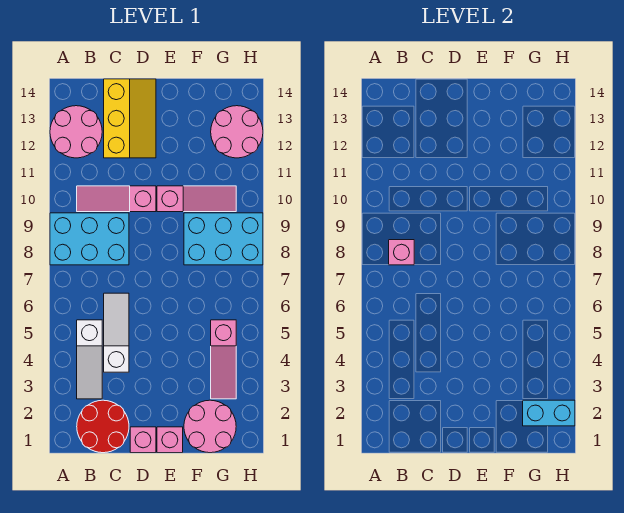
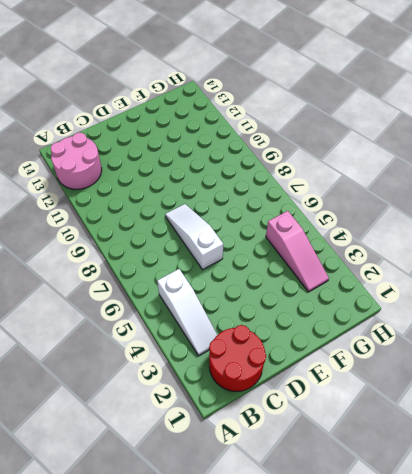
white slope D6:D8 level 1 top 6 -> white slope C4:C6 level 1 top 4
none -> cyan brick A8:C9 level 1
none -> pink slope B10:D10 level 1 top D
none -> yellow slope C12:D14 level 1 top C

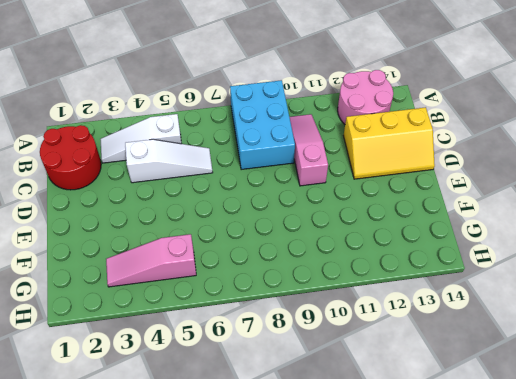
none -> pink brick D1 level 1
none -> pink brick E1 level 1
none -> pink slope E10:G10 level 1 top E

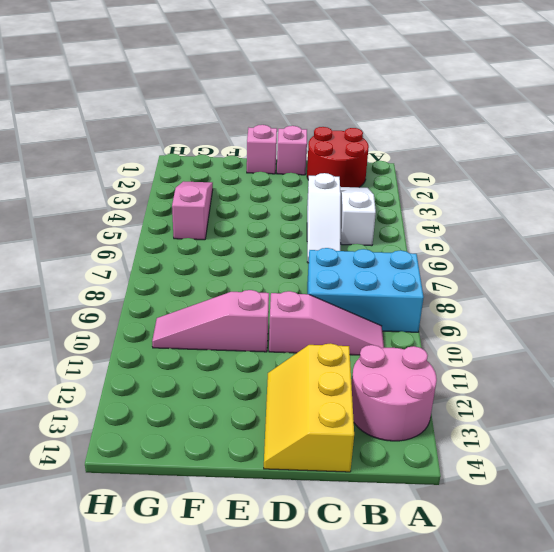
none -> pink round brick F1:G2 level 1
none -> cyan brick F8:H9 level 1
none -> pink round brick G12:H13 level 1

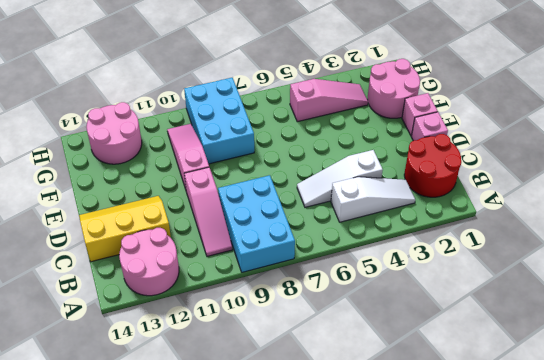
none -> pink brick B8 level 2
none -> cyan brick G2:H2 level 2

